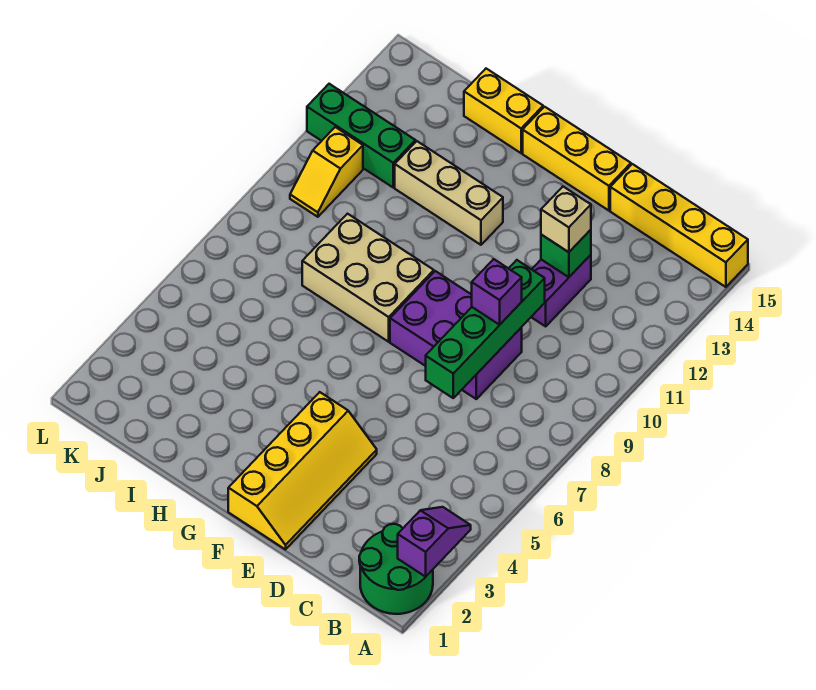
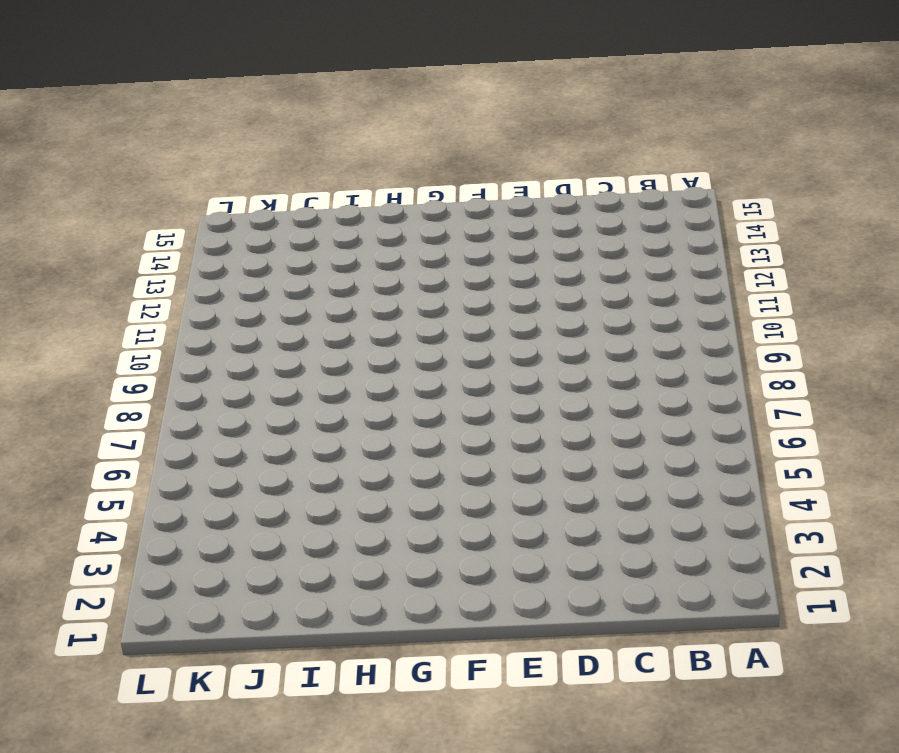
none -> green round brick A1:B2 level 1
none -> yellow brick A15:D15 level 1
none -> purple brick D8:F9 level 1

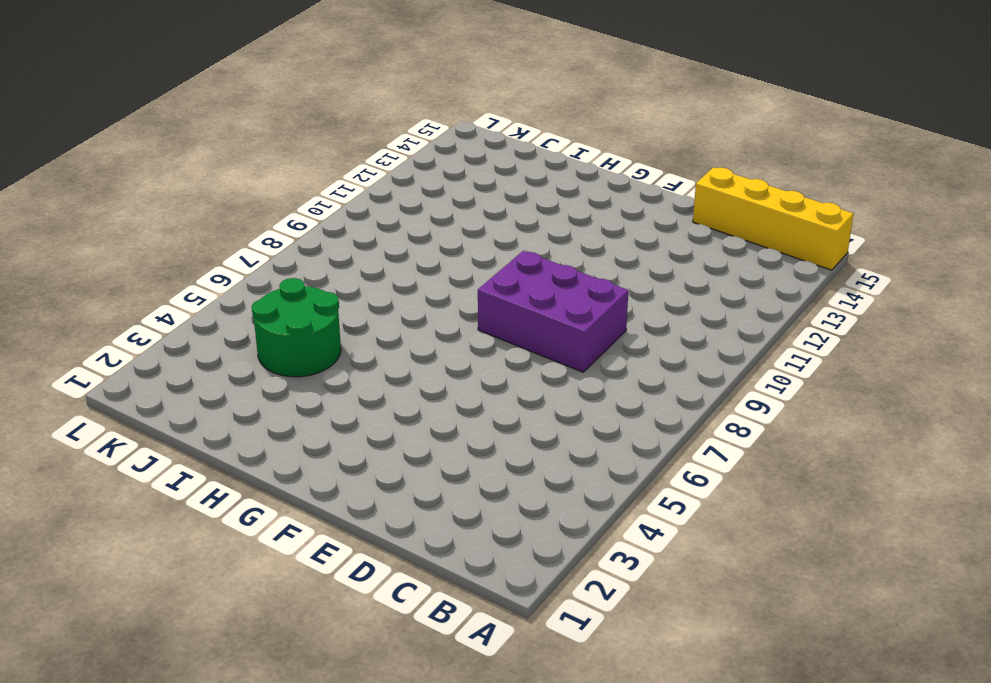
green round brick I4:J5 level 1 -> green round brick A1:B2 level 1
none -> purple brick D11:D12 level 1
none -> yellow slope E1:F4 level 1 top F
none -> yellow brick E15:G15 level 1

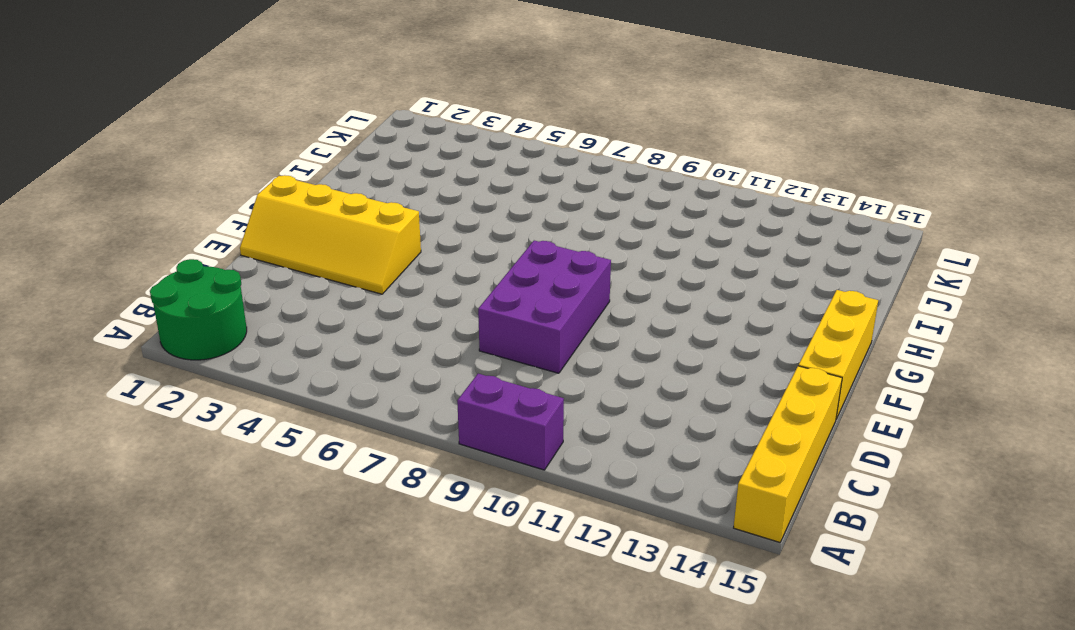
purple brick A9:A10 level 1 -> purple brick D11:D12 level 1
none -> tan brick G8:I9 level 1
none -> tan brick G12:I12 level 1
none -> yellow brick H15:I15 level 1

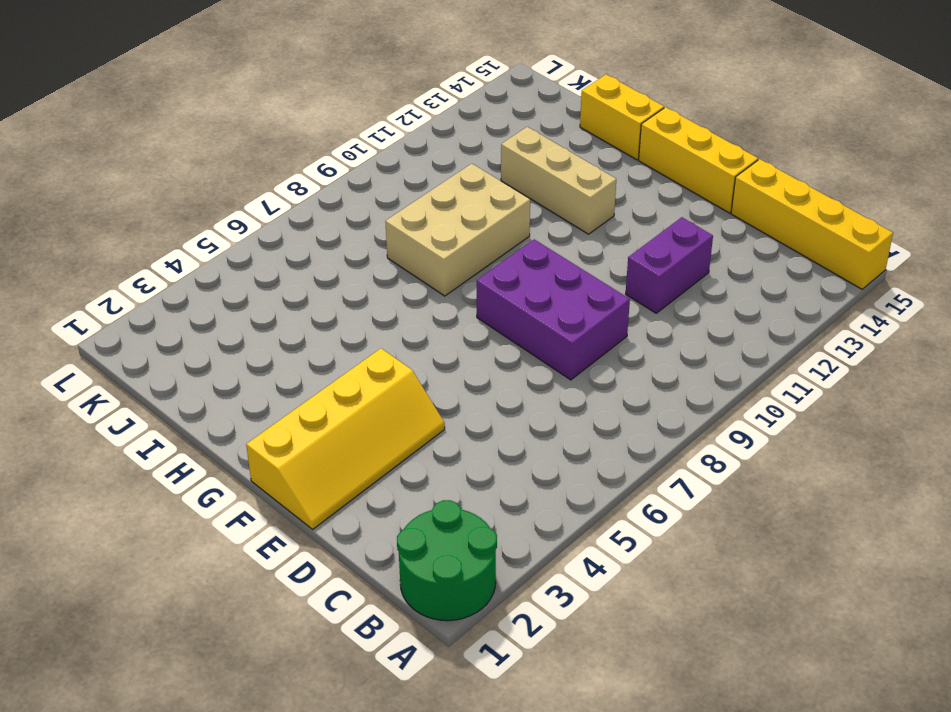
tan brick H8:I10 level 1 -> tan brick G8:I9 level 1
none -> green brick J12:L12 level 1
none -> yellow slope K10:K11 level 1 top 11
none -> purple slope A2:A3 level 2 top 2

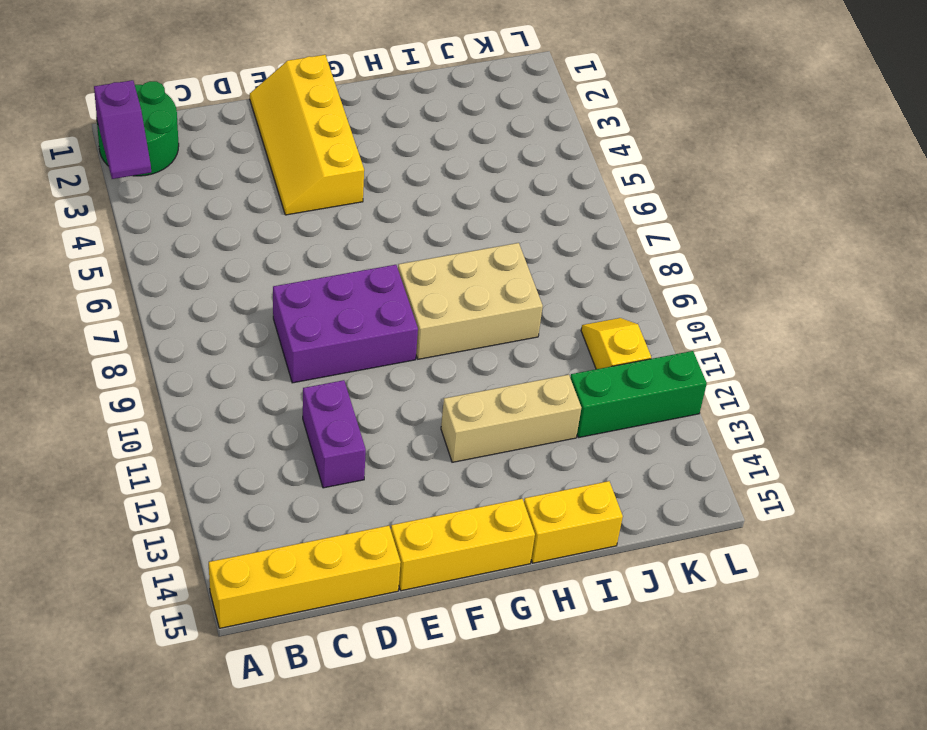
none -> green brick D7:D10 level 2
none -> green brick D12 level 2
none -> purple brick D9 level 3

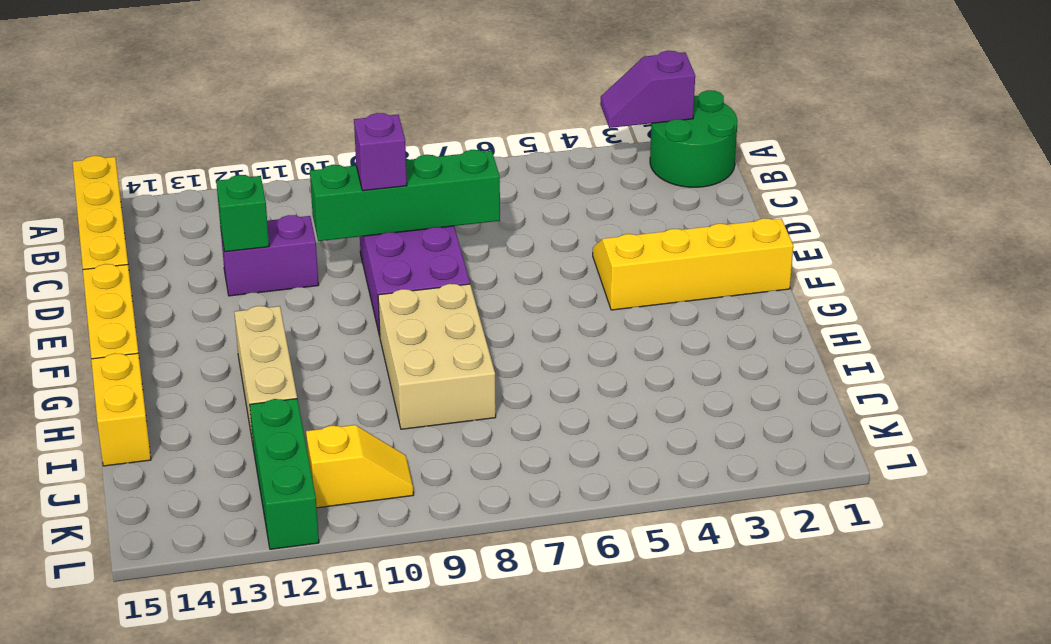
none -> tan brick D12 level 3

